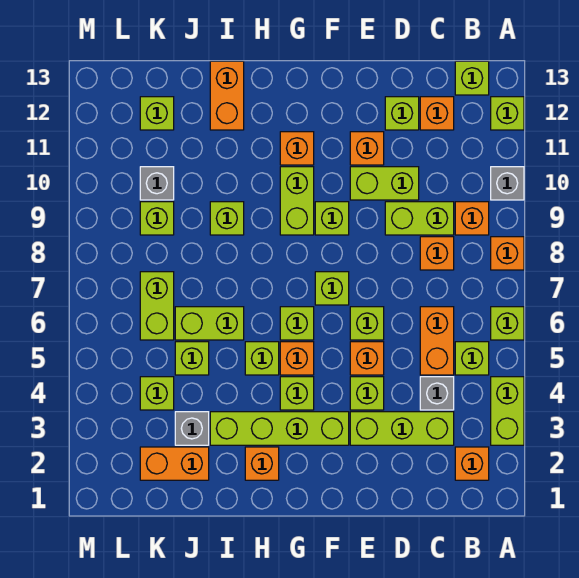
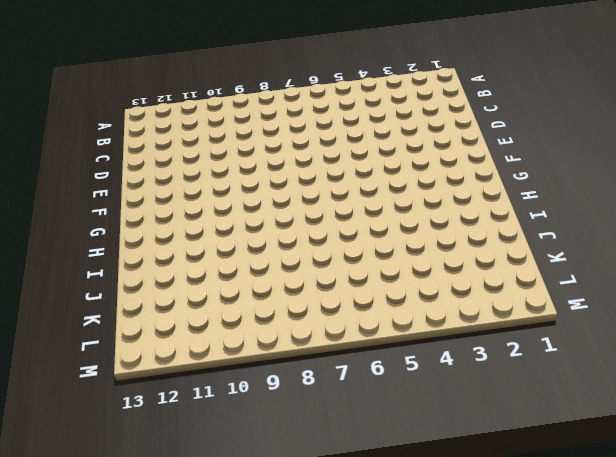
none -> lime brick A3:A4 level 1
none -> lime brick A6 level 1
none -> orange brick A8 level 1
none -> grey brick A10 level 1

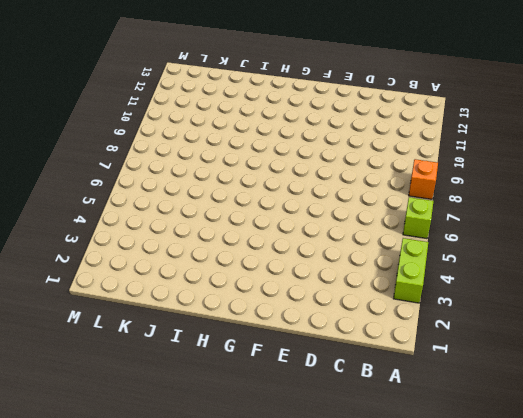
none -> grey brick A10 level 1
none -> lime brick A12 level 1
none -> orange brick B2 level 1
none -> lime brick B5 level 1

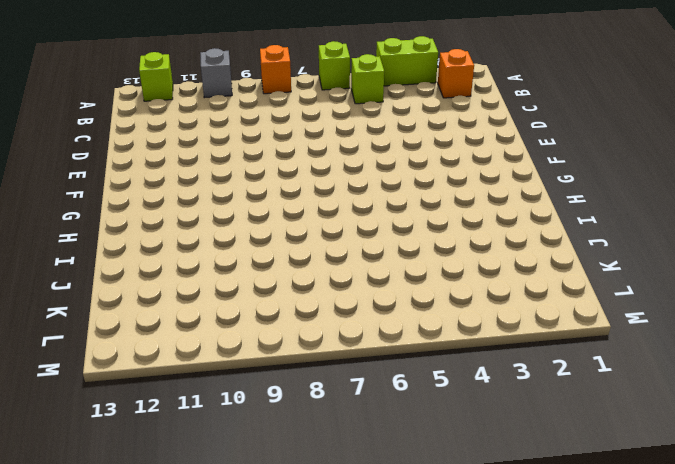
none -> orange brick B9 level 1
none -> lime brick B13 level 1
none -> lime brick C3:E3 level 1
none -> grey brick C4 level 1

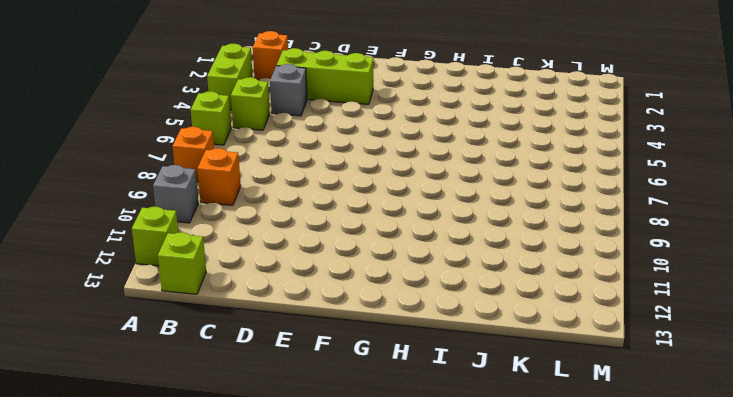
none -> orange brick C5:C6 level 1
none -> orange brick C8 level 1
none -> lime brick C9:D9 level 1
none -> orange brick C12 level 1

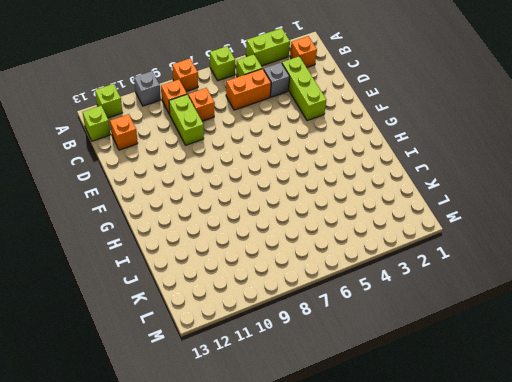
none -> lime brick D10:E10 level 1
none -> lime brick D12 level 1
none -> lime brick E4 level 1
none -> orange brick E5 level 1

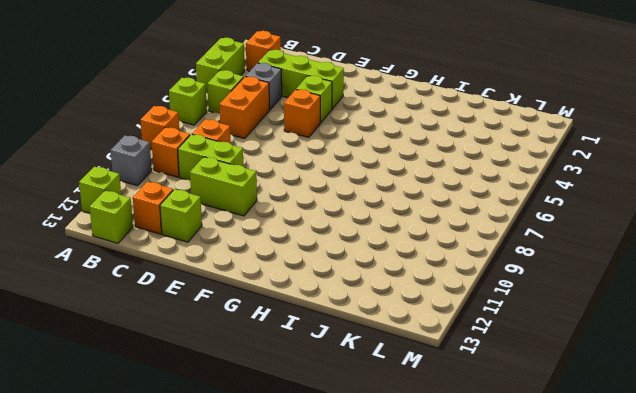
none -> lime brick E6 level 1
none -> orange brick E11 level 1
none -> lime brick F3:I3 level 1
none -> lime brick F7 level 1

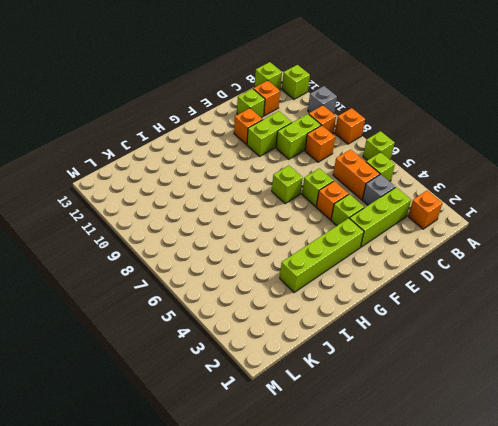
none -> lime brick A3:A4 level 1
none -> lime brick F9 level 1
none -> lime brick G4 level 1
none -> orange brick G5 level 1

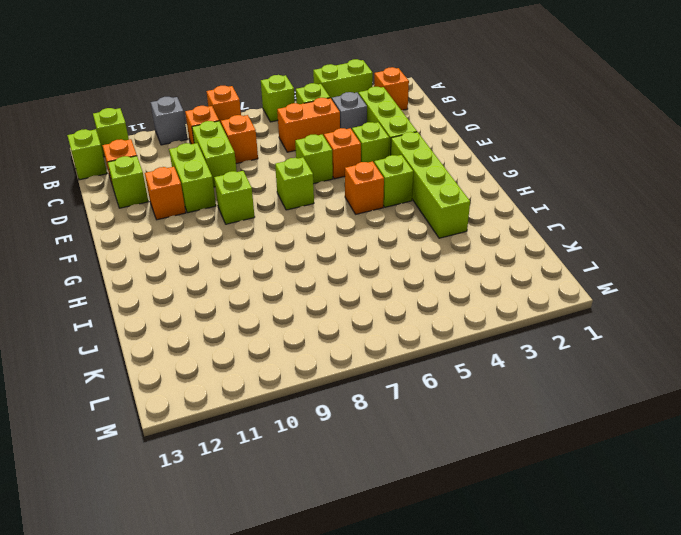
none -> lime brick G6 level 1
none -> lime brick G9:G10 level 1
none -> orange brick G11 level 1
none -> orange brick H2 level 1

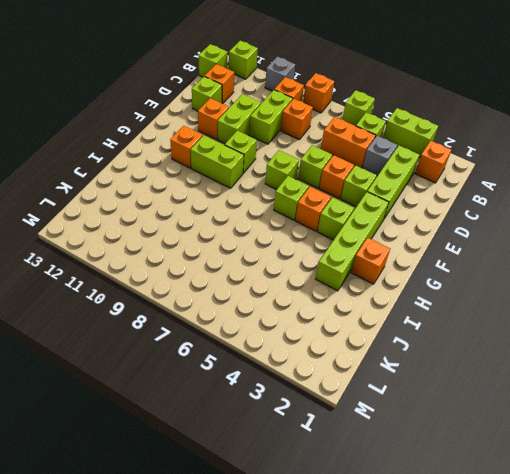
none -> lime brick H5 level 1
none -> lime brick I6:J6 level 1
none -> lime brick I9 level 1
none -> orange brick I12:I13 level 1

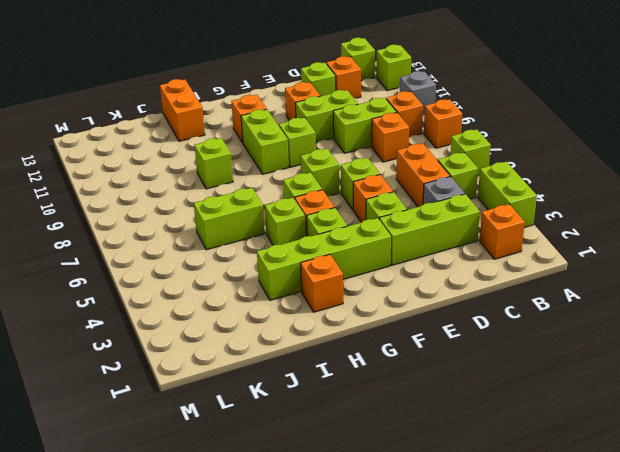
none -> orange brick J2:K2 level 1
none -> grey brick J3 level 1
none -> lime brick J5 level 1
none -> lime brick K4 level 1

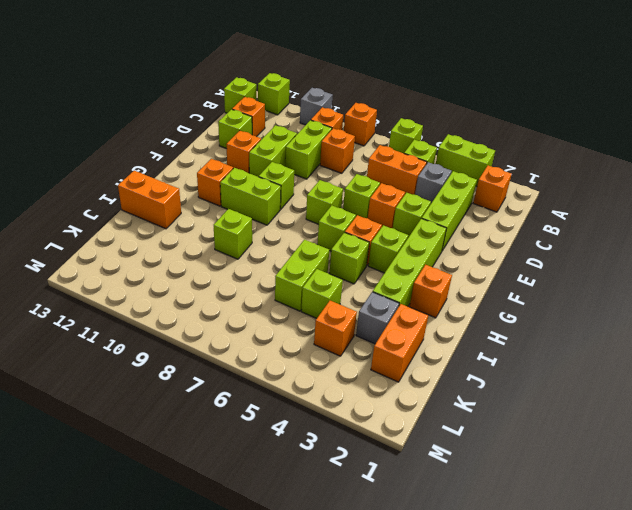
orange brick K4 level 1 -> lime brick K4 level 1
none -> lime brick K6:K7 level 1
none -> lime brick K9 level 1
none -> grey brick K10 level 1
none -> lime brick K12 level 1

